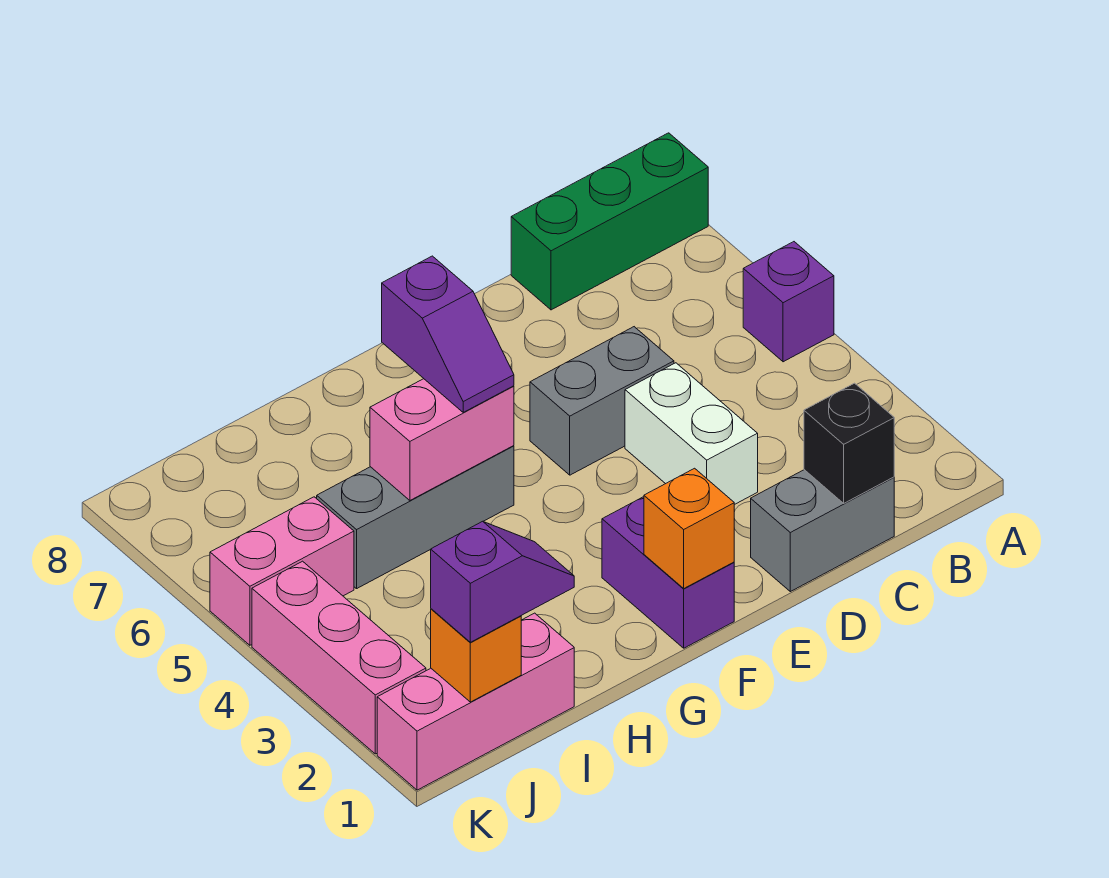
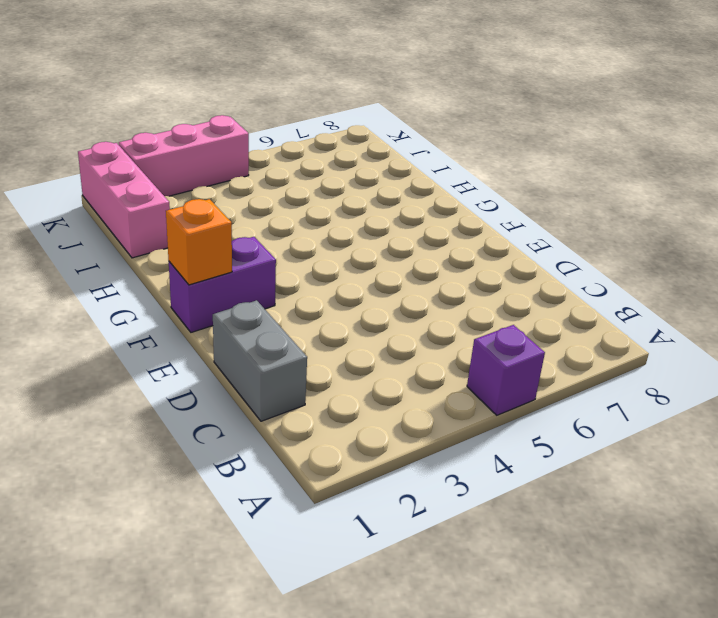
none -> green brick A8:C8 level 1
none -> white brick D3:D4 level 1
none -> grey brick D5:E5 level 1

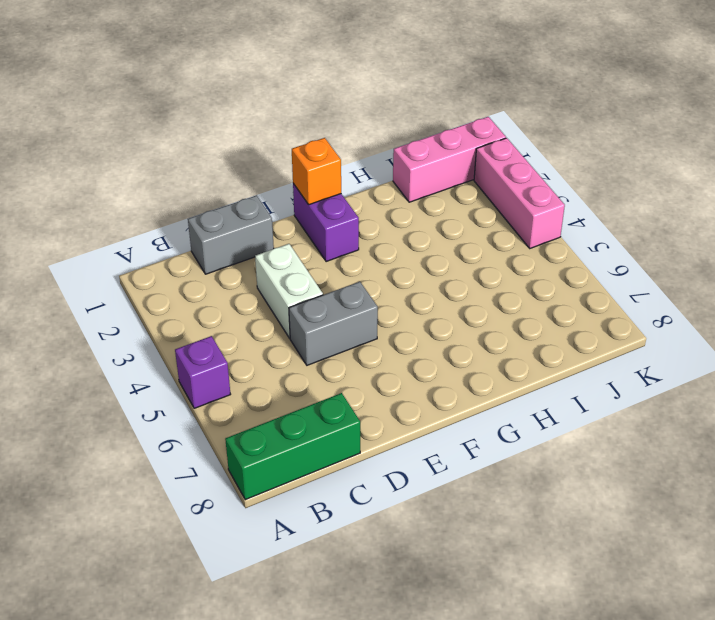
none -> grey brick G5:I5 level 1
none -> pink brick J5:K5 level 1
none -> black brick C1 level 2

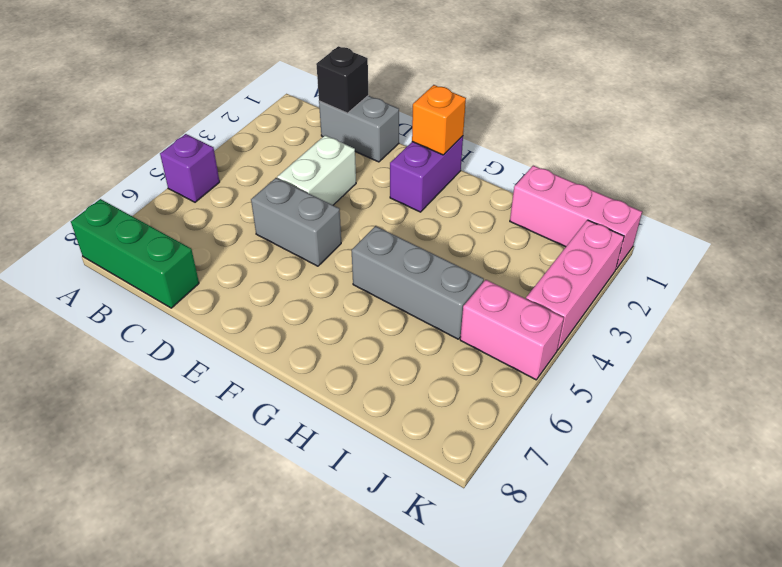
none -> pink brick G5:H5 level 2
none -> orange brick J1 level 2
none -> purple slope G5:G6 level 3 top 6

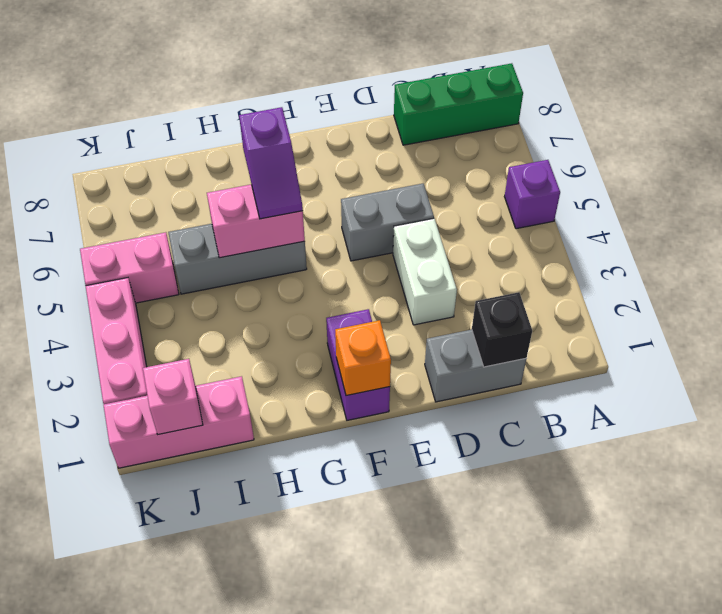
pink brick J1 level 2 -> orange brick J1 level 2
none -> purple slope I1:J1 level 3 top J

